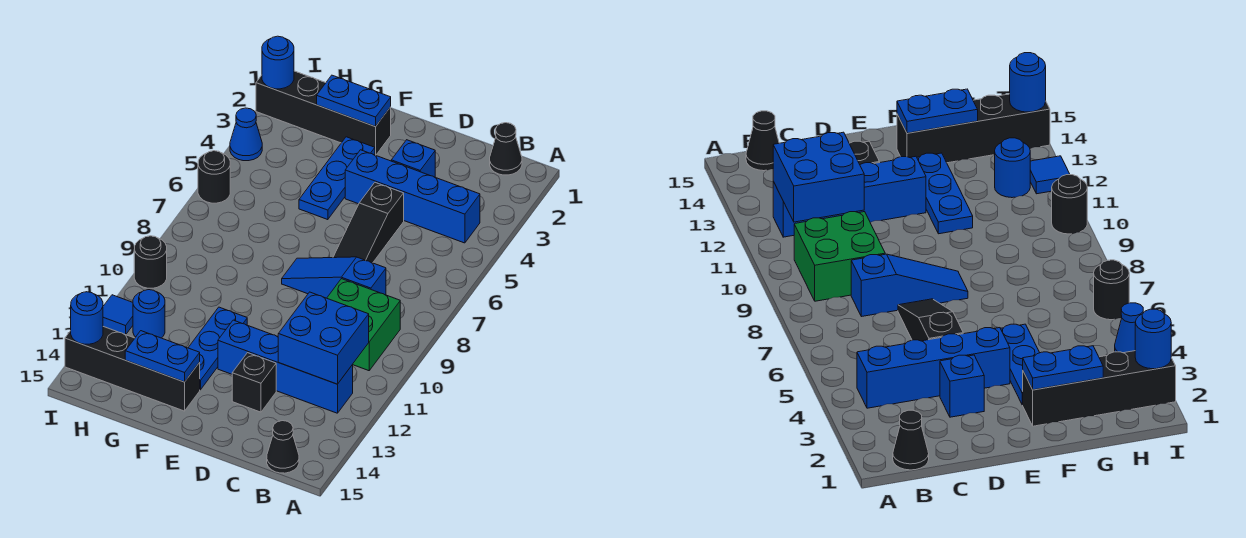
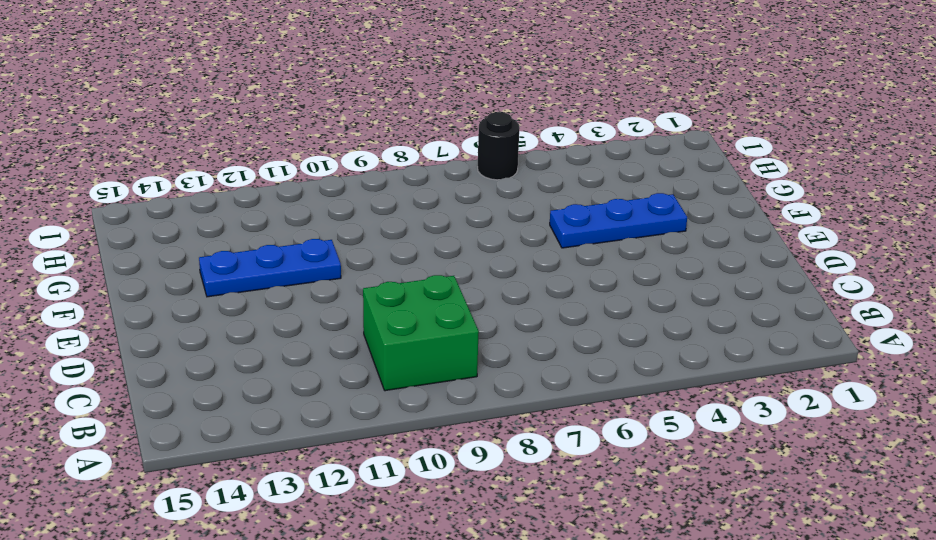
none -> black cone B1 level 1
none -> blue brick B4:E4 level 1
none -> blue brick B12:E12 level 1

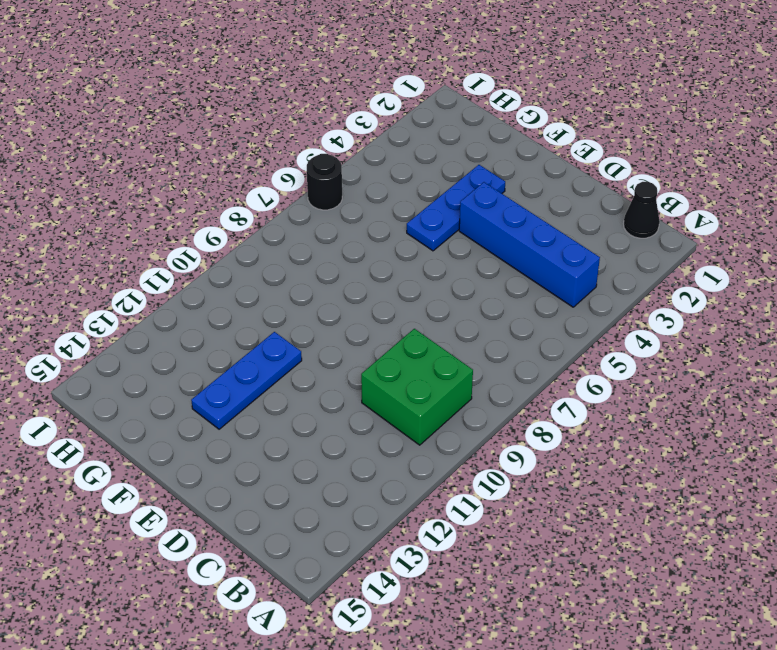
none -> blue brick B12:E12 level 1
none -> black cone B15 level 1
none -> blue slope C8:E8 level 1 top C

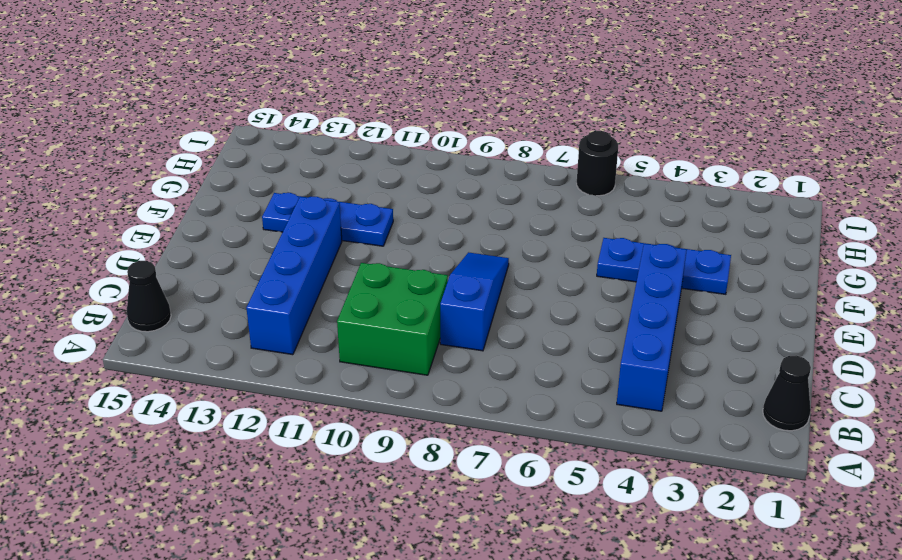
none -> blue brick D3 level 1
none -> black slope D5:D7 level 1 top 5
none -> black brick D13 level 1

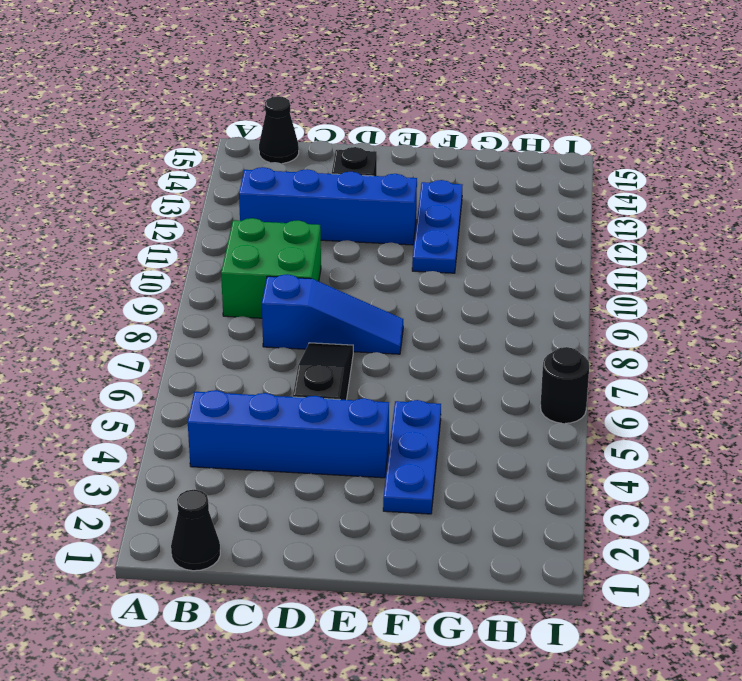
none -> blue brick D3 level 1
none -> black brick F2:I2 level 1
none -> black brick F14:I14 level 1

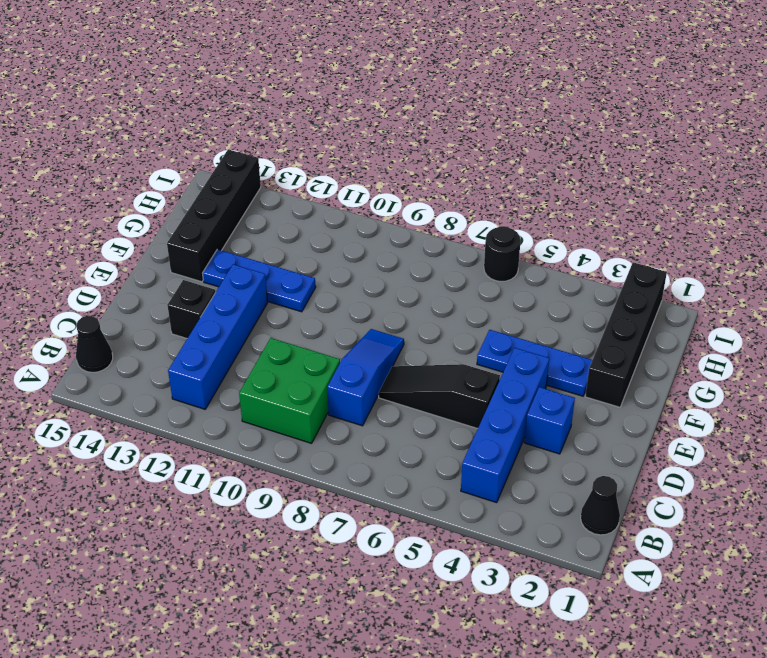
none -> blue round brick H12 level 1
none -> blue cone I4 level 1
none -> black round brick I10 level 1

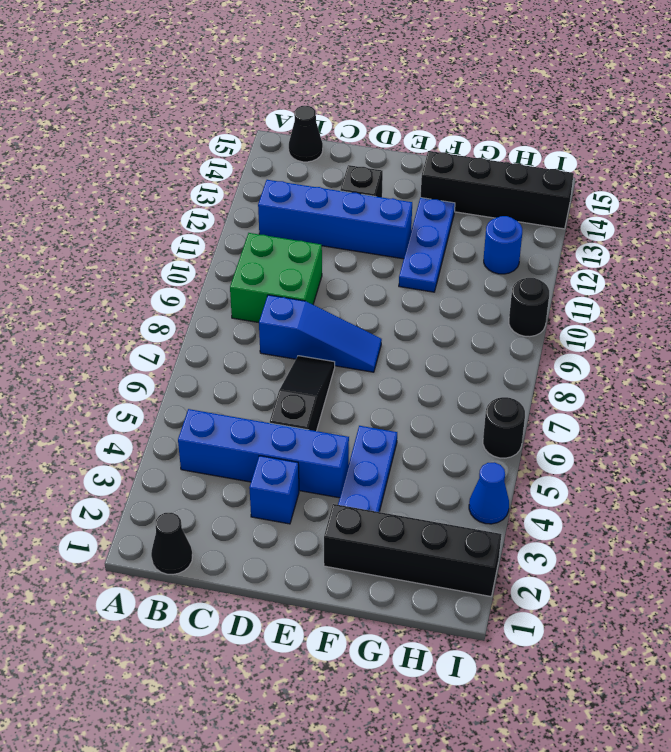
none -> blue tile I12 level 1
none -> blue brick B11:C12 level 2
none -> blue plate F2:G2 level 2

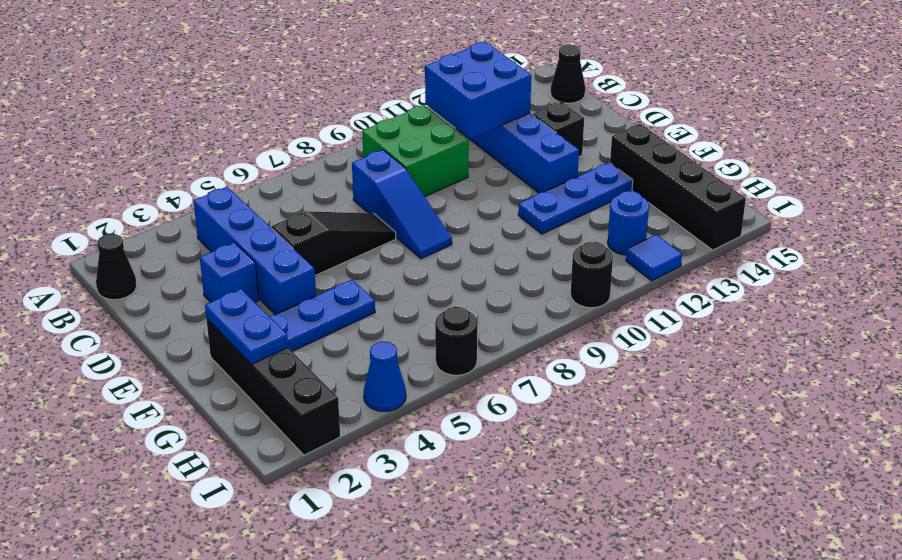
none -> blue plate F14:G14 level 2
none -> blue round brick I2 level 2
none -> blue round brick I14 level 2

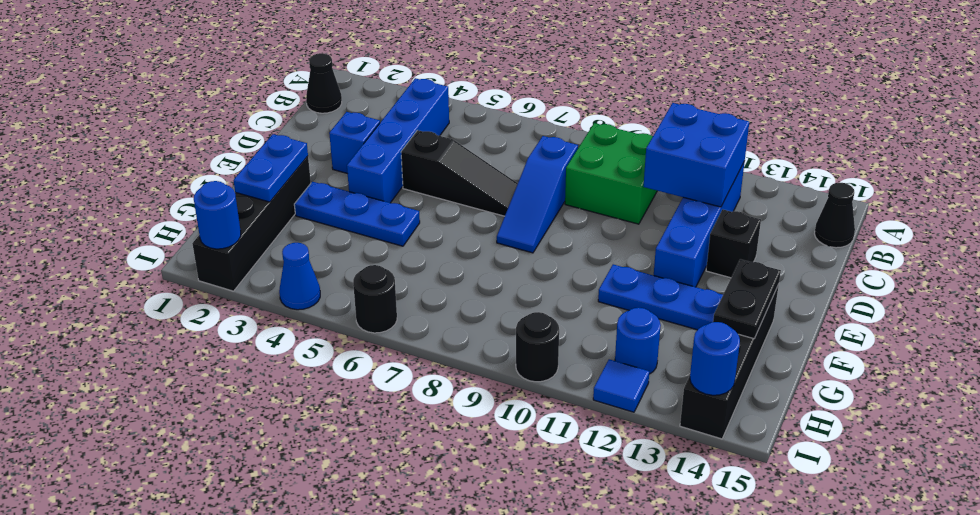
black plate F14:G14 level 2 -> blue plate F14:G14 level 2

